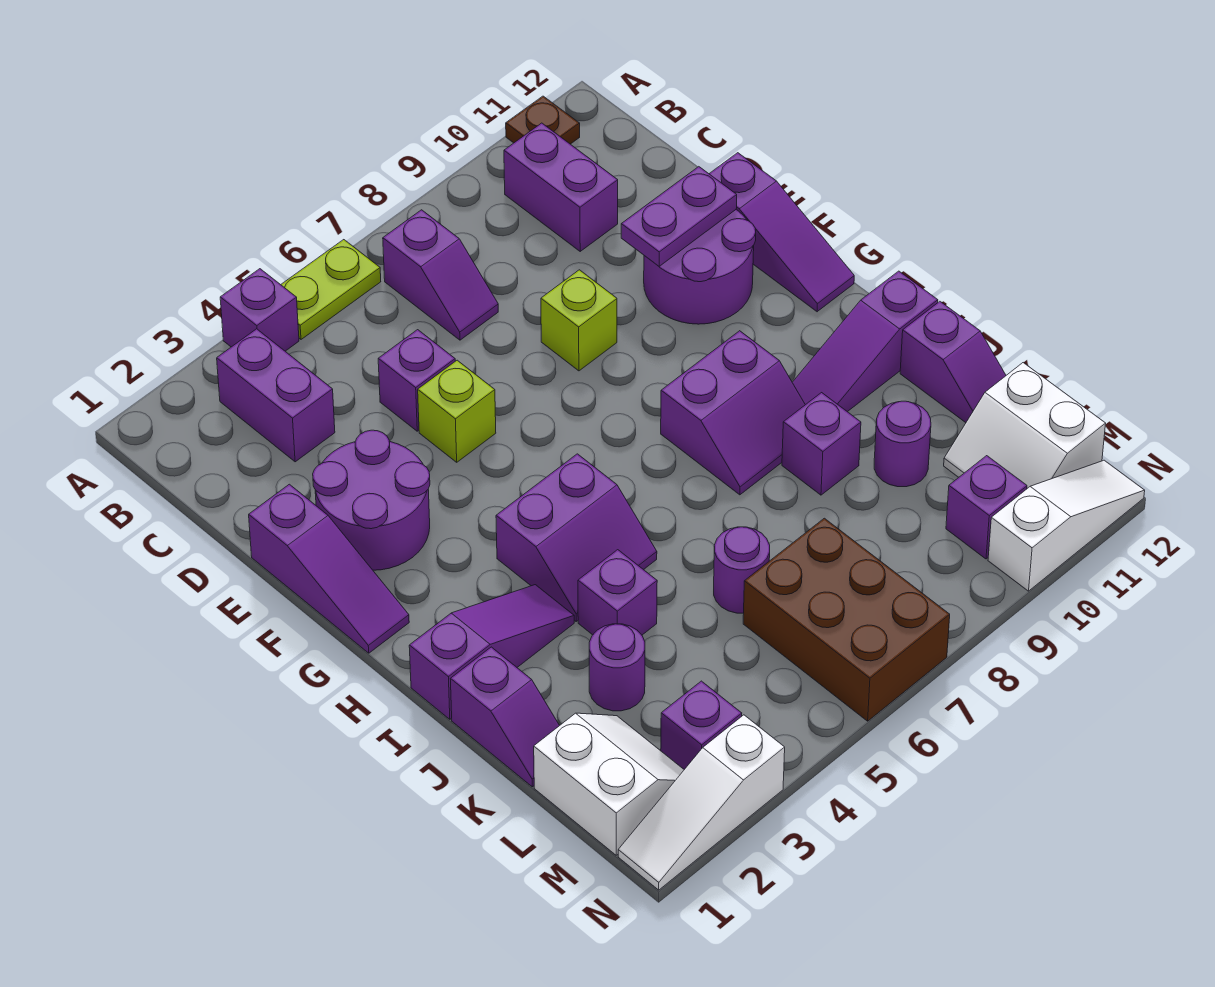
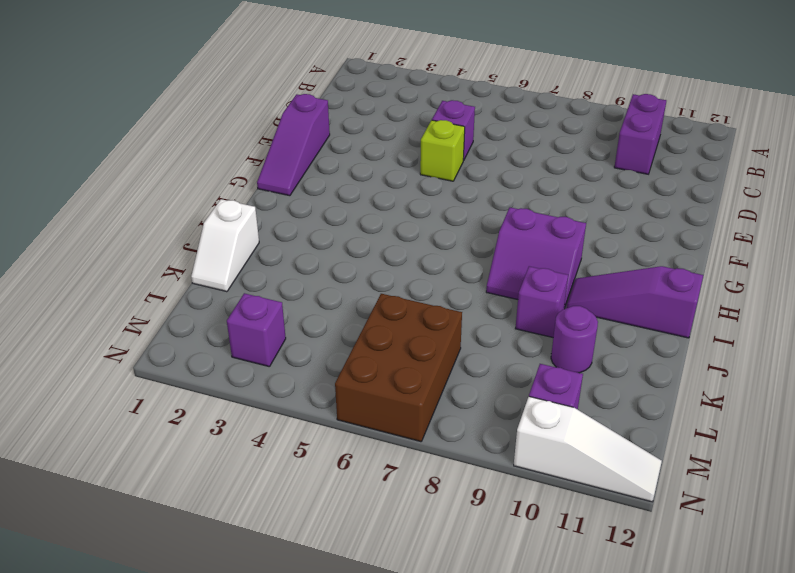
white slope J1:K1 level 1 top J -> purple slope J1:K1 level 1 top J
none -> purple brick A4 level 1
none -> lime plate A5:A6 level 1
none -> brown plate A11 level 1
none -> purple brick B3:C3 level 1

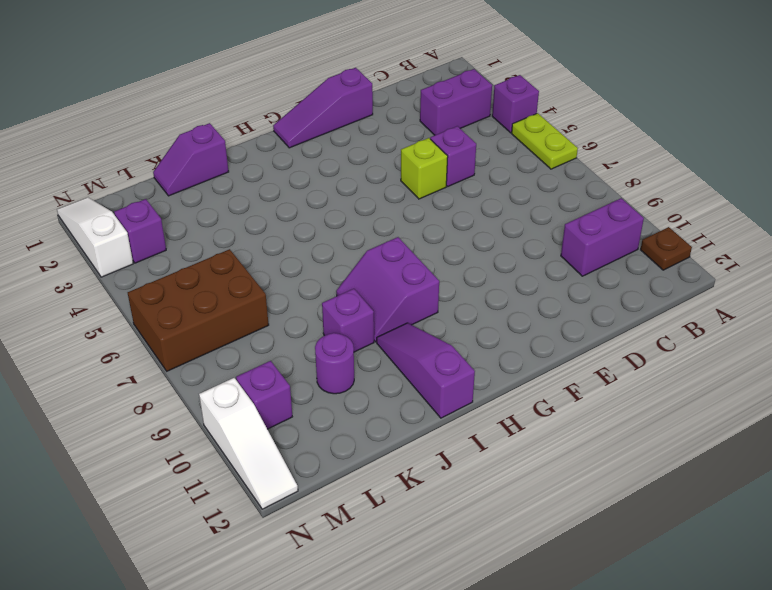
none -> purple slope B7:C7 level 1 top B
none -> purple round brick E2:F3 level 1
none -> lime brick E8 level 1
none -> purple round brick E10:F11 level 1

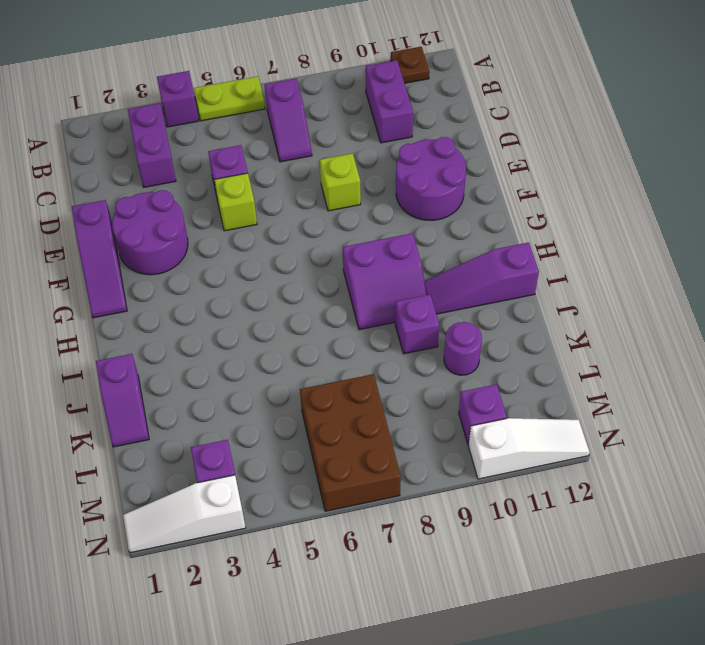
none -> purple slope E12:G12 level 1 top E
none -> purple slope H4:I5 level 1 top H
none -> purple slope I1:I3 level 1 top 1
none -> purple brick J4 level 1

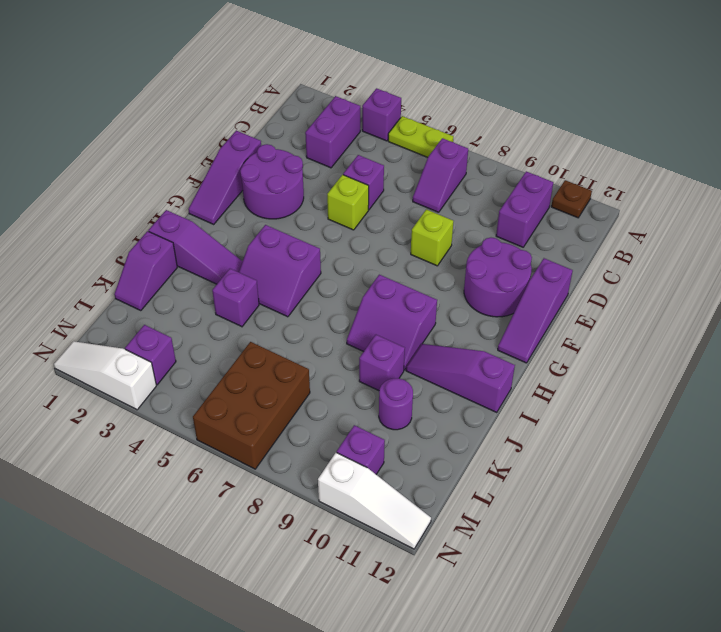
none -> purple slope J12:K12 level 1 top J
none -> purple round brick K3 level 1
none -> purple round brick K6 level 1
none -> white slope L1:M2 level 1 top 1

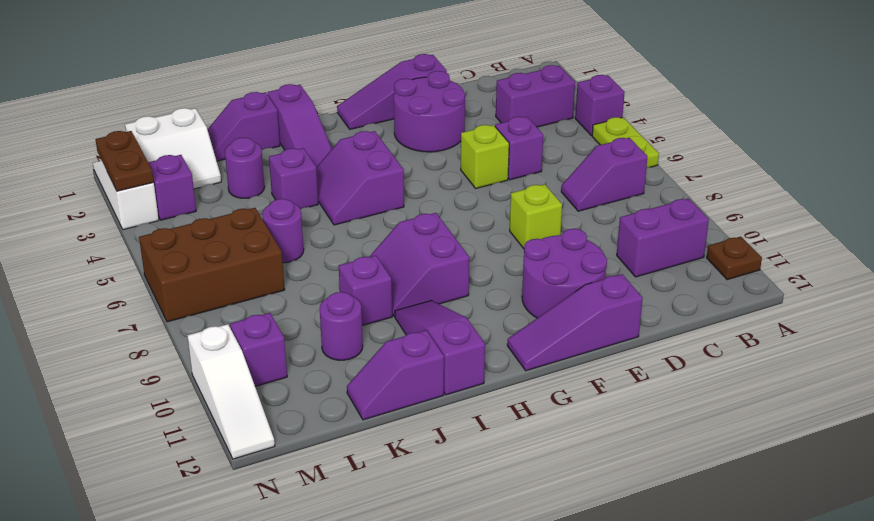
brown plate N2:N3 level 2 -> none
none -> white slope L11:M12 level 1 top 12
none -> purple plate E10:E11 level 2

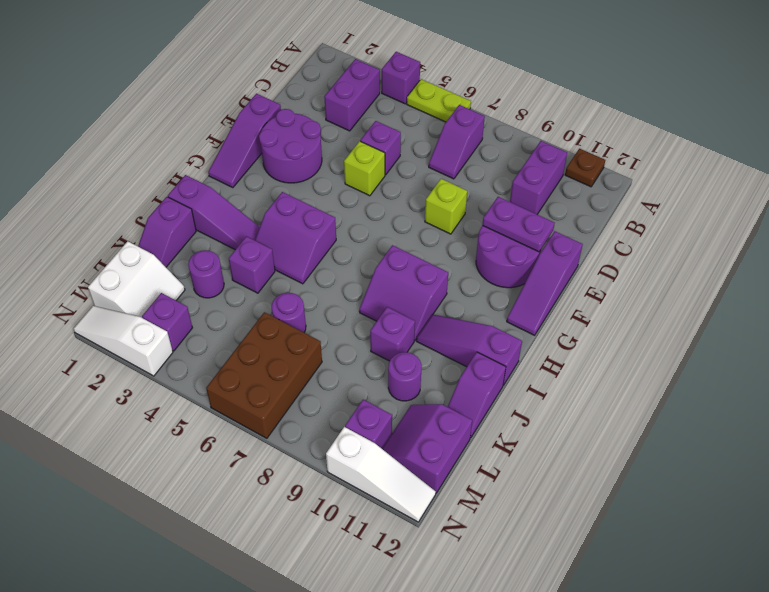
purple slope L11:M12 level 1 top 12 -> white slope L11:M12 level 1 top 12

